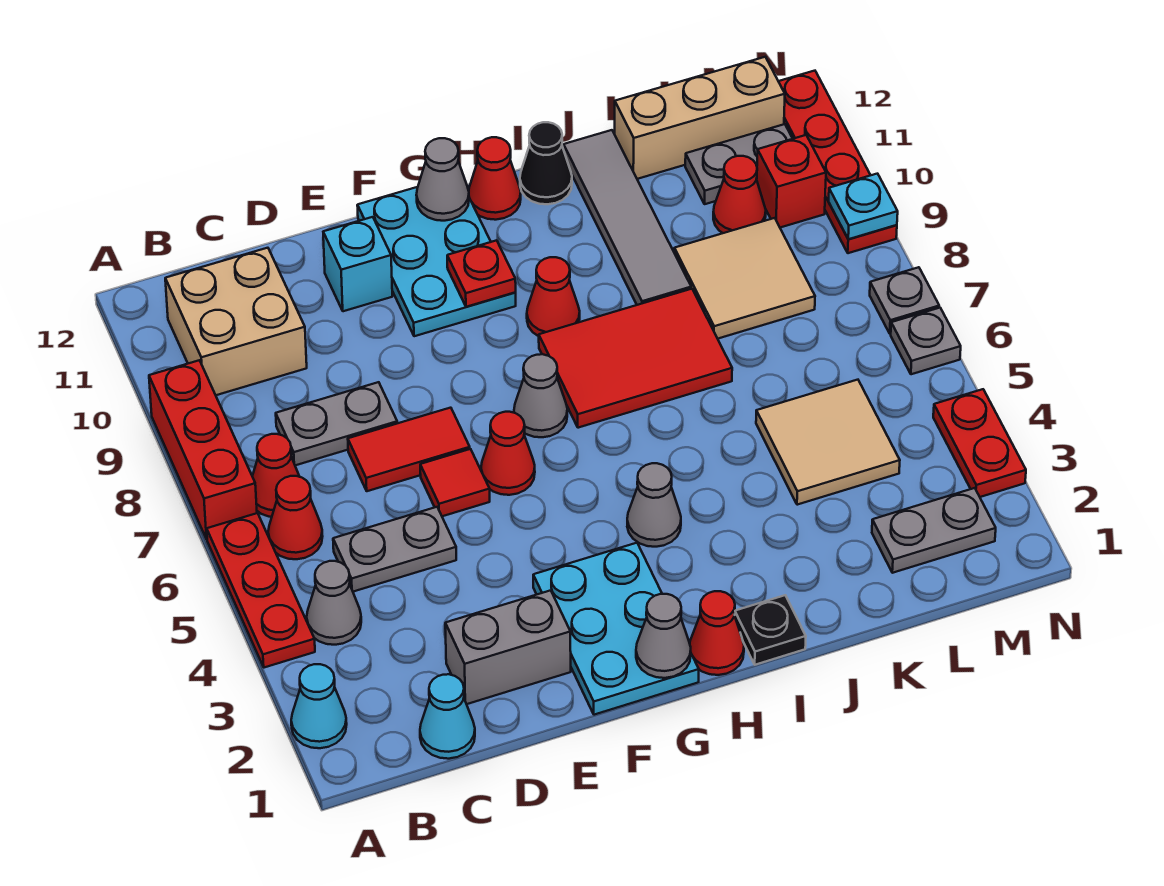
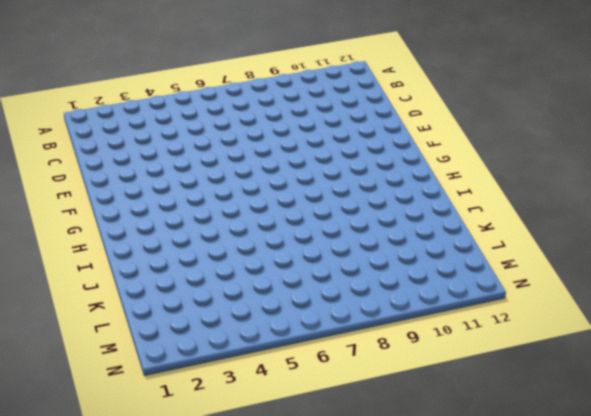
none -> cyan cone A2 level 1
none -> red plate A4:A6 level 1
none -> red brick A7:A9 level 1
none -> grey cone B4 level 1

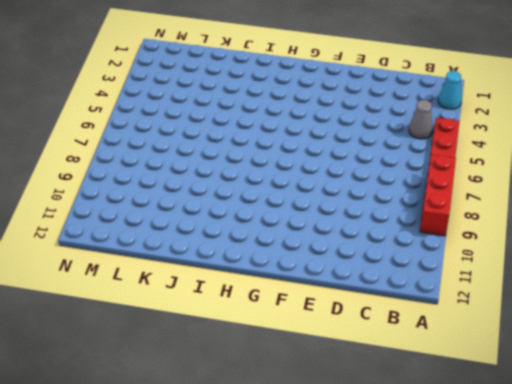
none -> red cone B6 level 1
none -> red cone B7 level 1
none -> tan brick B10:C11 level 1
none -> cyan cone C1 level 1

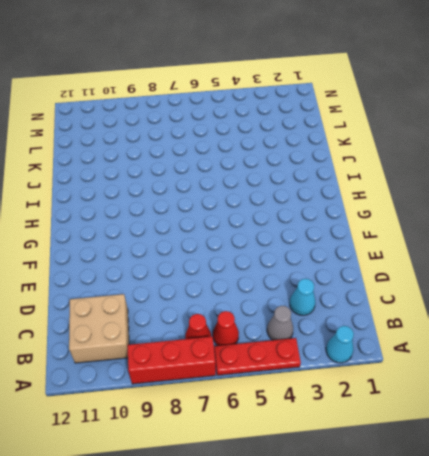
cyan cone C3 level 1 -> cyan cone C1 level 1
none -> grey plate C5:D5 level 1
none -> grey plate C8:D8 level 1
none -> grey brick D2:E2 level 1
none -> red tile D7:E7 level 1

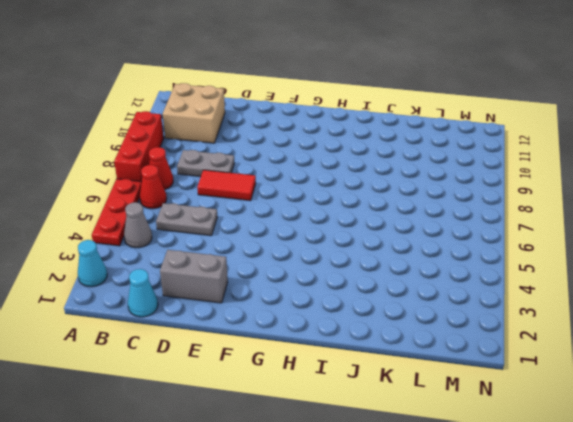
none -> red tile E6 level 1
none -> cyan brick E11 level 1
none -> cyan plate F1:G3 level 1
none -> red cone F6 level 1

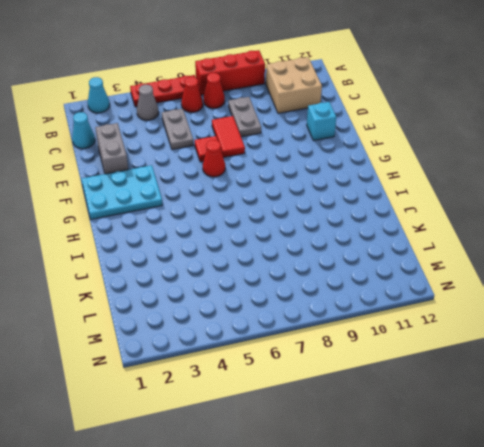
none -> cyan plate F10:G12 level 1
none -> grey cone G7 level 1
none -> red cone H1 level 1
none -> grey cone H4 level 1

